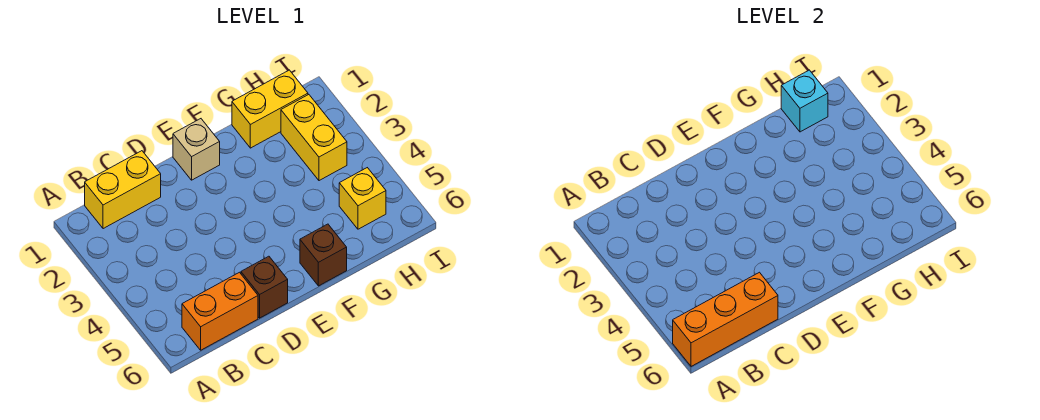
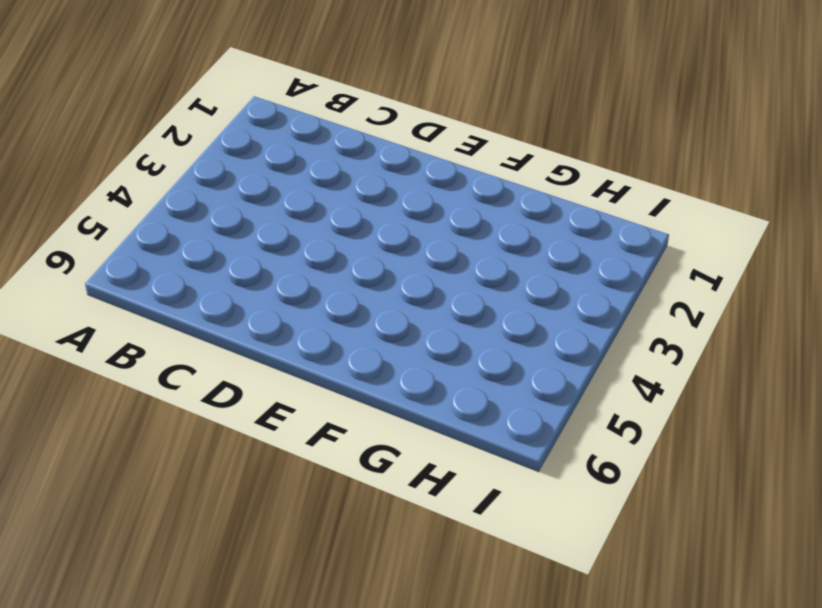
none -> yellow brick B1:C1 level 1
none -> orange brick B6:C6 level 1

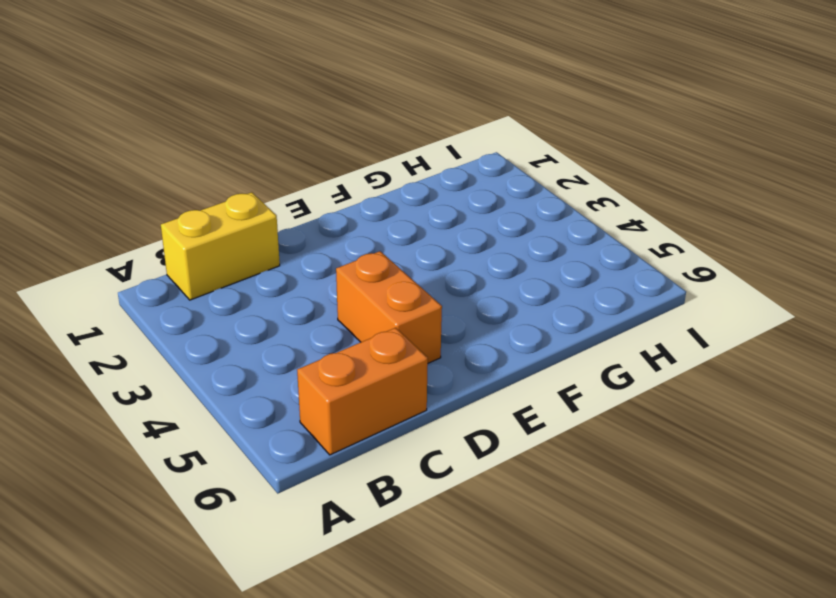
orange brick D4:D5 level 1 -> none
none -> brown brick D6 level 1
none -> tan brick E1 level 1

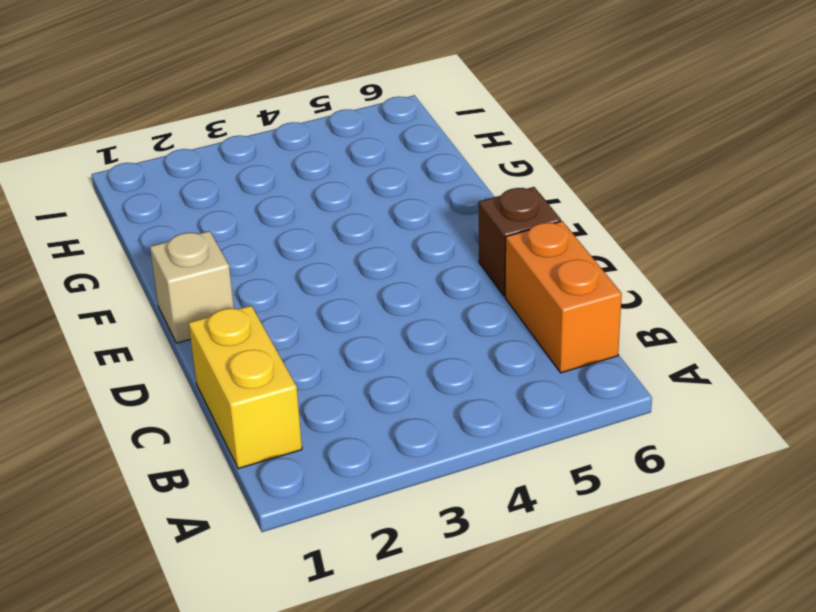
none -> brown brick F6 level 1
none -> yellow brick G1:H1 level 1

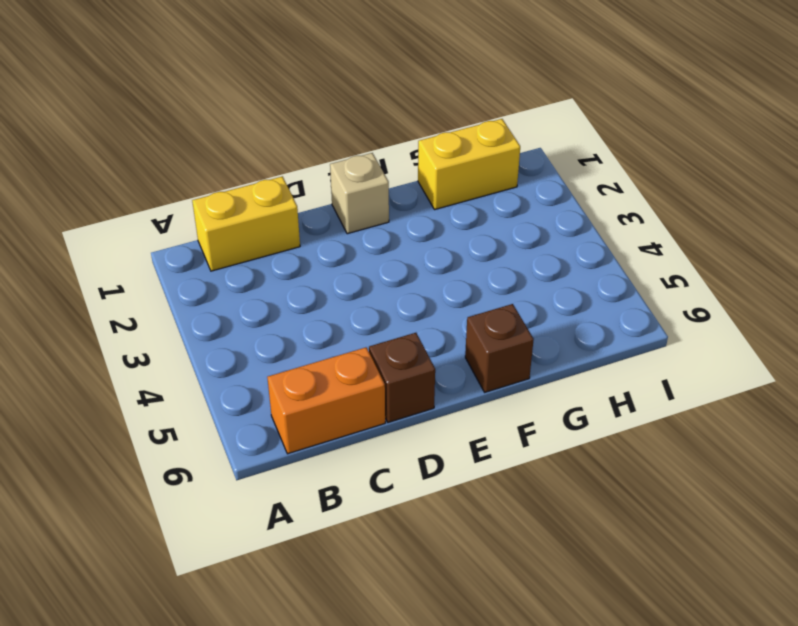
none -> yellow brick H2:H3 level 1
none -> yellow brick H5 level 1

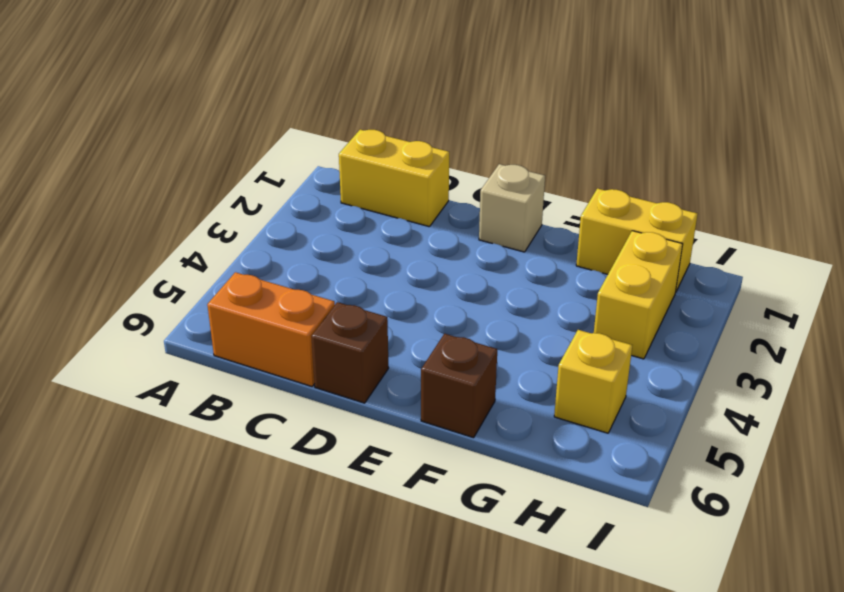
none -> orange brick A6:C6 level 2
none -> cyan brick H1 level 2

